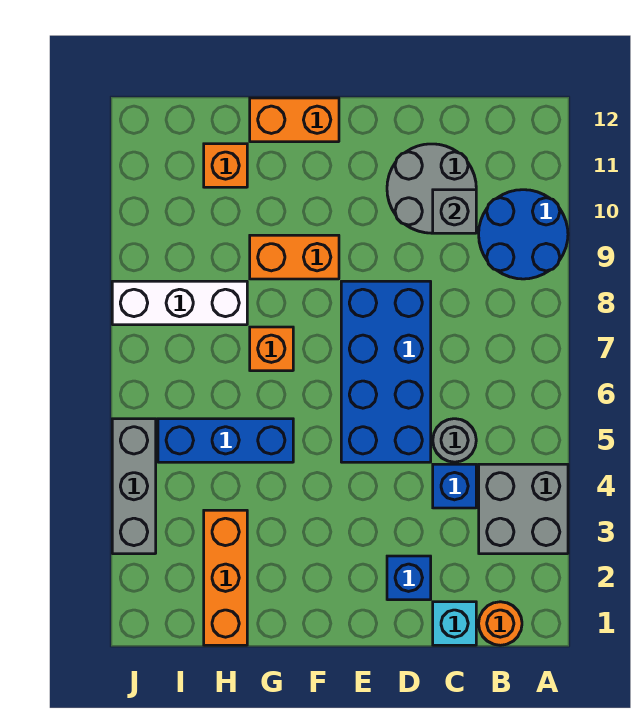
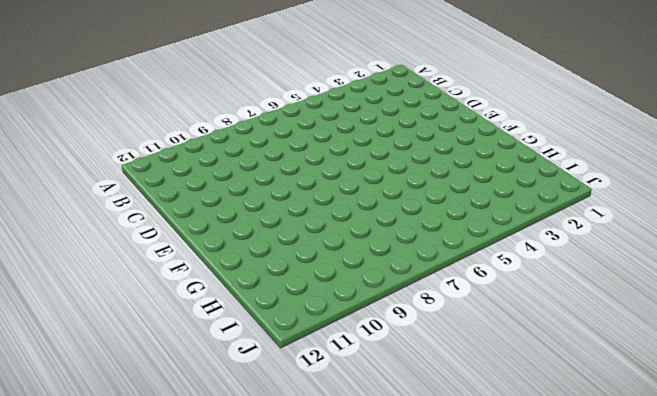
none -> grey brick A3:B4 level 1
none -> blue round brick A9:B10 level 1
none -> orange round brick B1 level 1

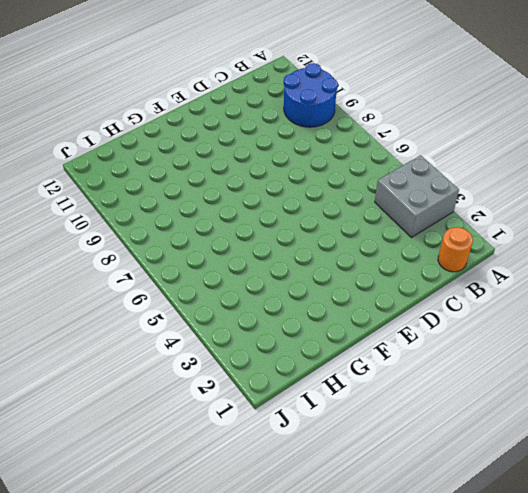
none -> cyan brick C1 level 1
none -> blue brick C4 level 1
none -> grey round brick C5 level 1

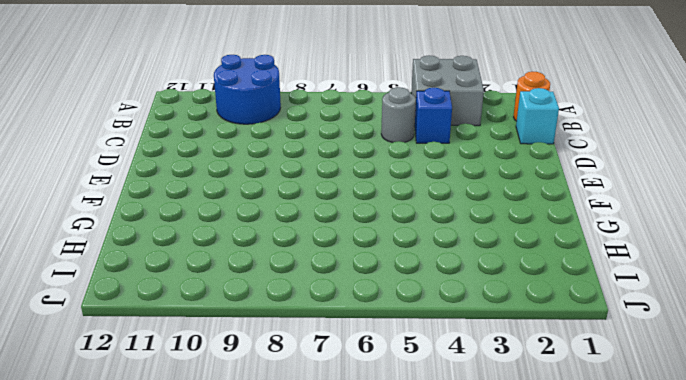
none -> grey round brick C10:D11 level 1
none -> blue brick D2 level 1
none -> blue brick D5:E8 level 1

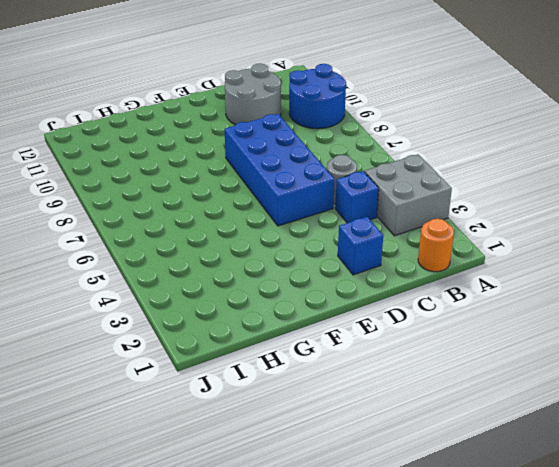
none -> cyan brick C1 level 1
none -> orange brick F9:G9 level 1
none -> orange brick F12:G12 level 1

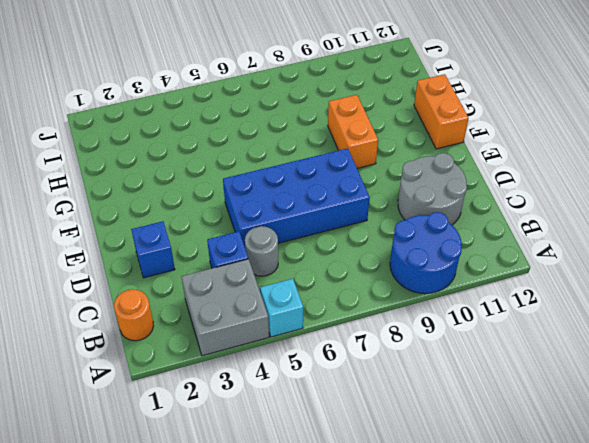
cyan brick A5 level 1 -> cyan brick C1 level 1
none -> blue brick G5:I5 level 1
none -> orange brick G7 level 1
none -> orange brick H1:H3 level 1

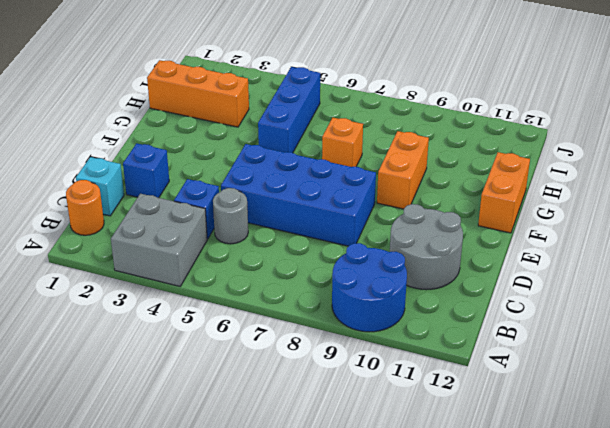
none -> white brick H8:J8 level 1
none -> orange brick H11 level 1
none -> grey brick J3:J5 level 1

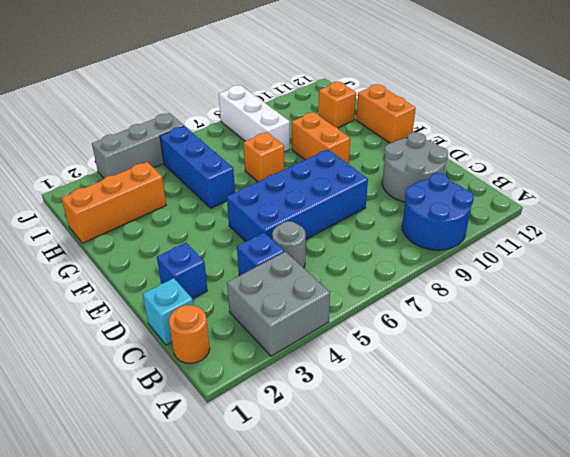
none -> grey brick C10 level 2

